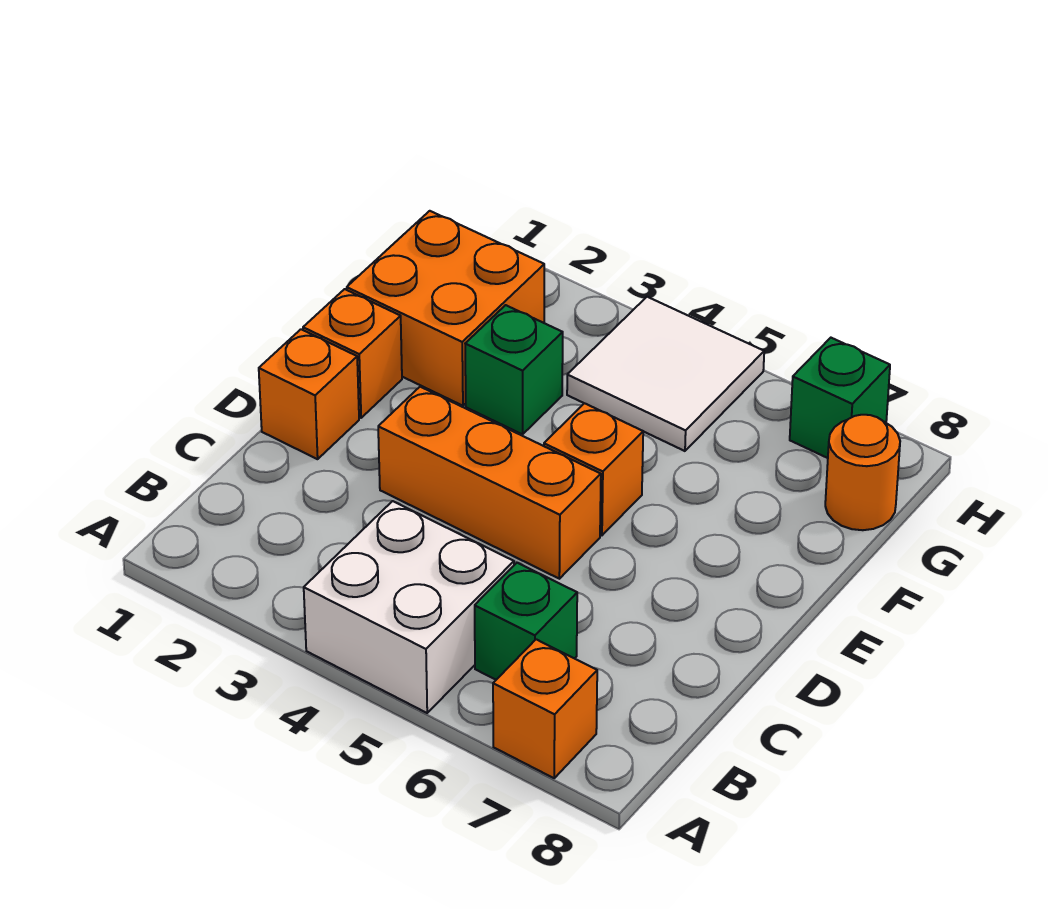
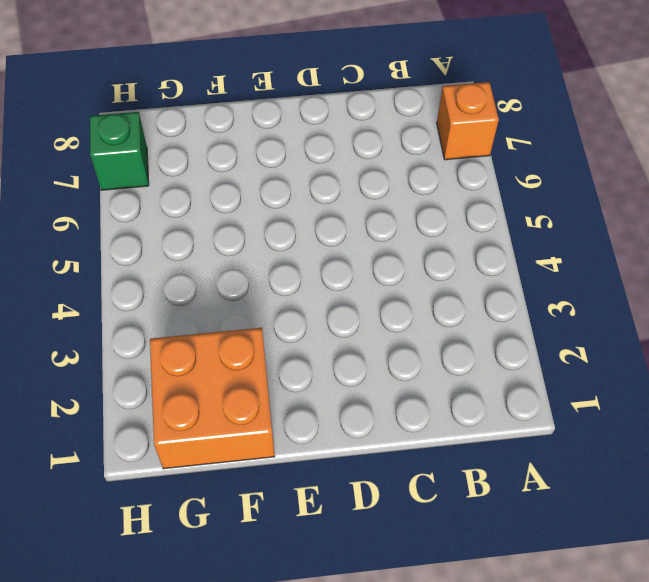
none -> white brick A4:B5 level 1
none -> green brick B6 level 1
none -> orange brick D1 level 1

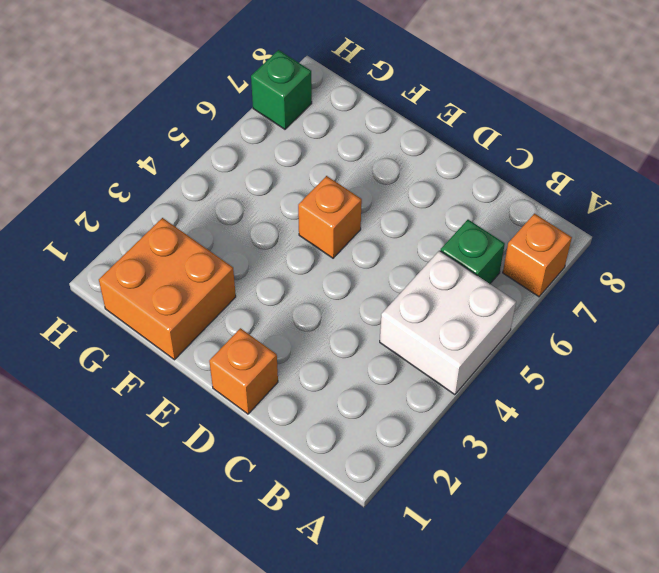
none -> orange brick D3:D5 level 1
none -> orange brick E1 level 1
none -> green brick F3 level 1

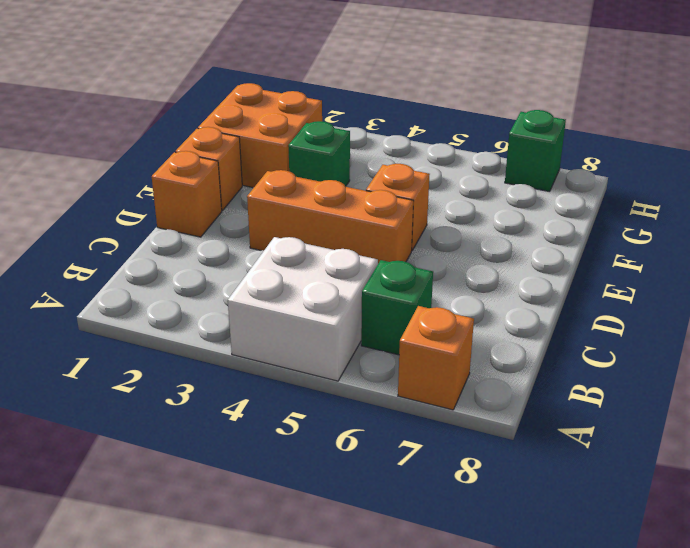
none -> white tile G4:H5 level 1
none -> orange round brick G8 level 1

